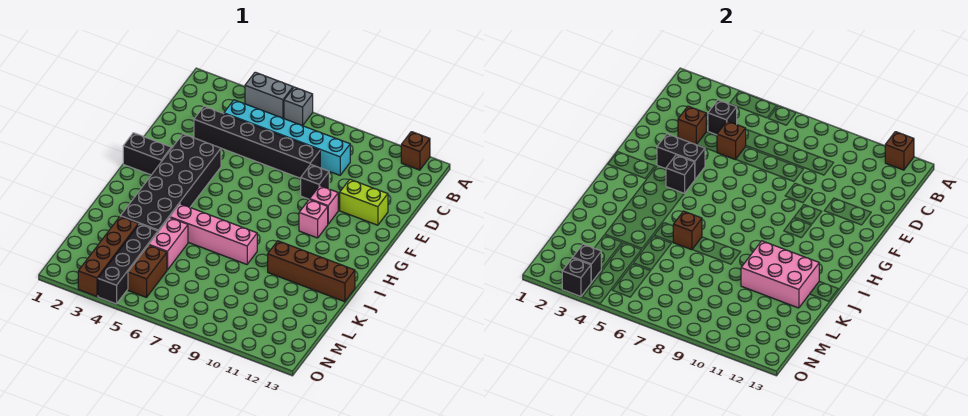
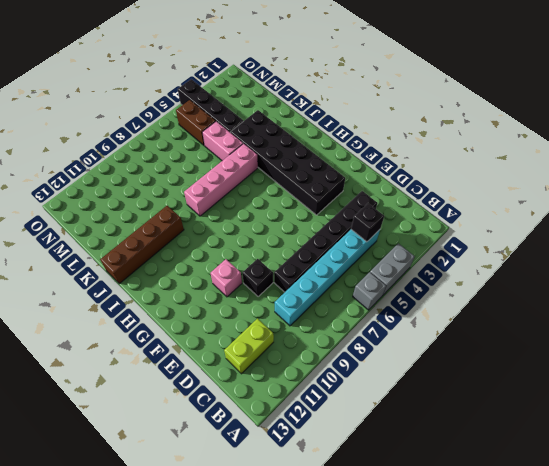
lime brick C11:C12 level 1 -> lime brick E11:E12 level 1
none -> brown brick A12 level 1
none -> black brick G1:G2 level 1
none -> pink brick G10 level 1

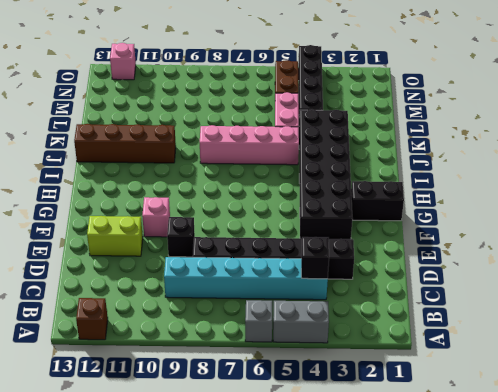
pink brick O12 level 1 -> pink brick G10 level 1
none -> brown brick L3:O3 level 1
none -> brown brick A12 level 2
none -> brown brick D3 level 2

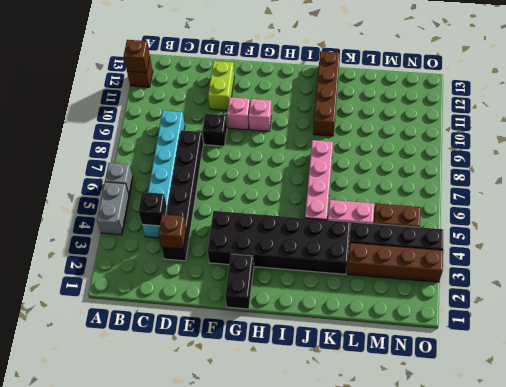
none -> brown brick D5 level 2
none -> black brick F3:F4 level 2
none -> black brick G4 level 2

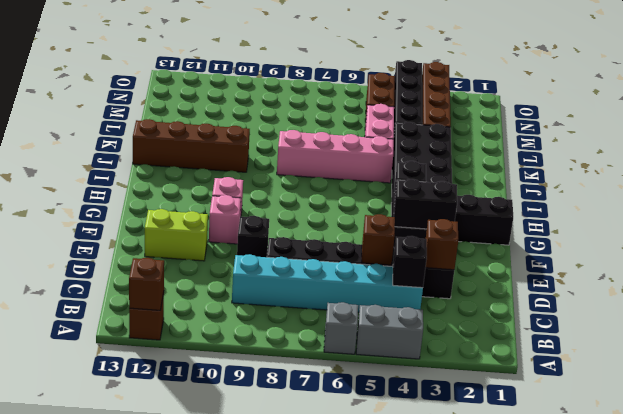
none -> brown brick J6 level 2
none -> pink brick J10:K12 level 2
none -> black brick N3 level 2

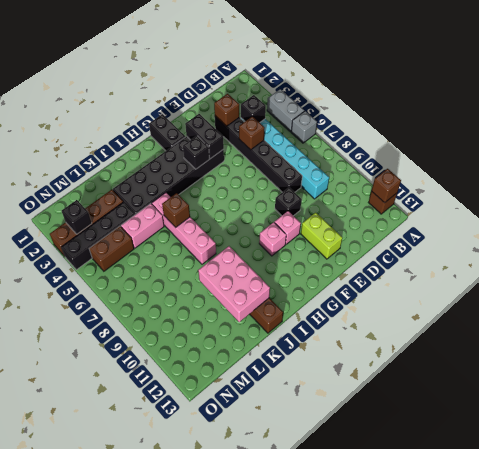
none -> black brick O3 level 2

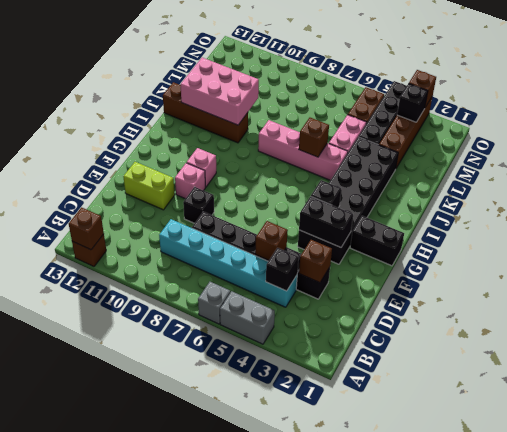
brown brick O3 level 2 -> black brick O3 level 2

